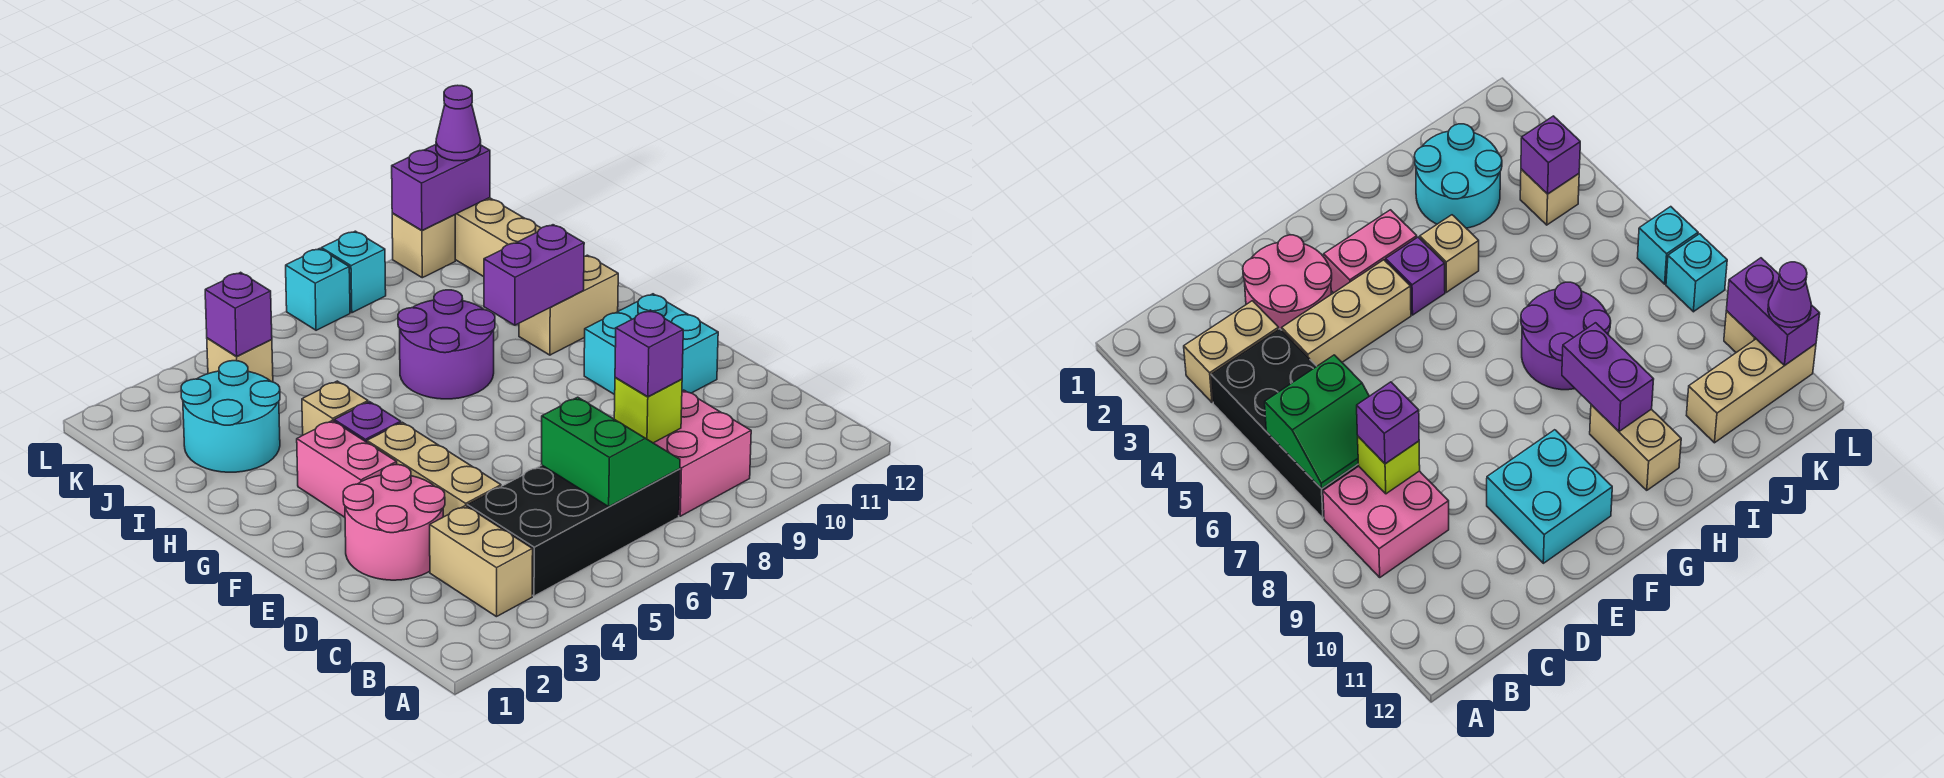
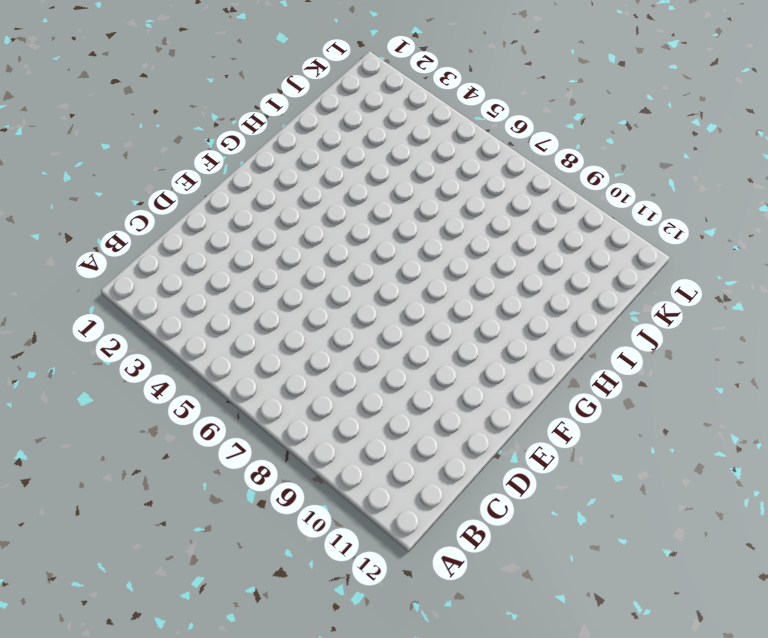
none -> tan brick B3:C3 level 1
none -> black brick B4:C7 level 1
none -> pink brick B8:C9 level 1

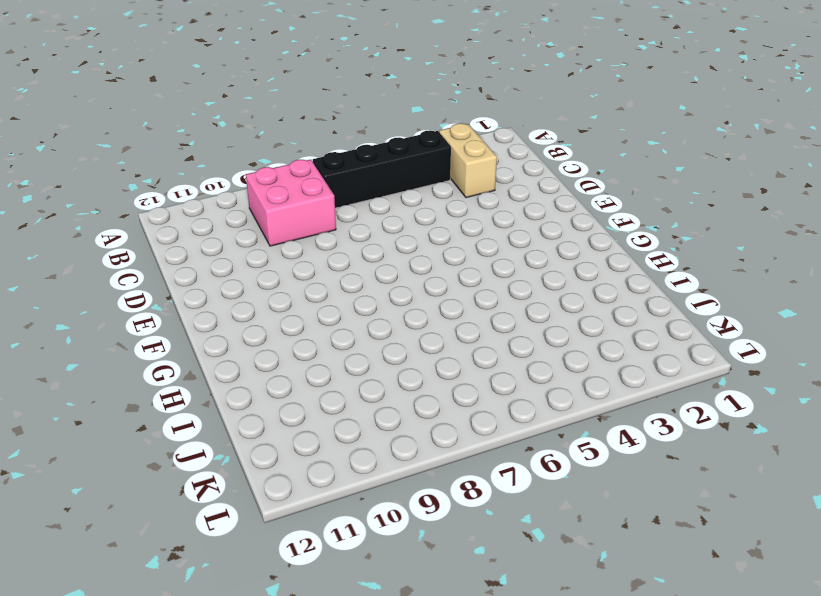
black brick B4:B7 level 1 -> black brick B4:C7 level 1
none -> pink round brick D2:E3 level 1
none -> tan brick D4:F4 level 1
none -> cyan brick E10:F11 level 1

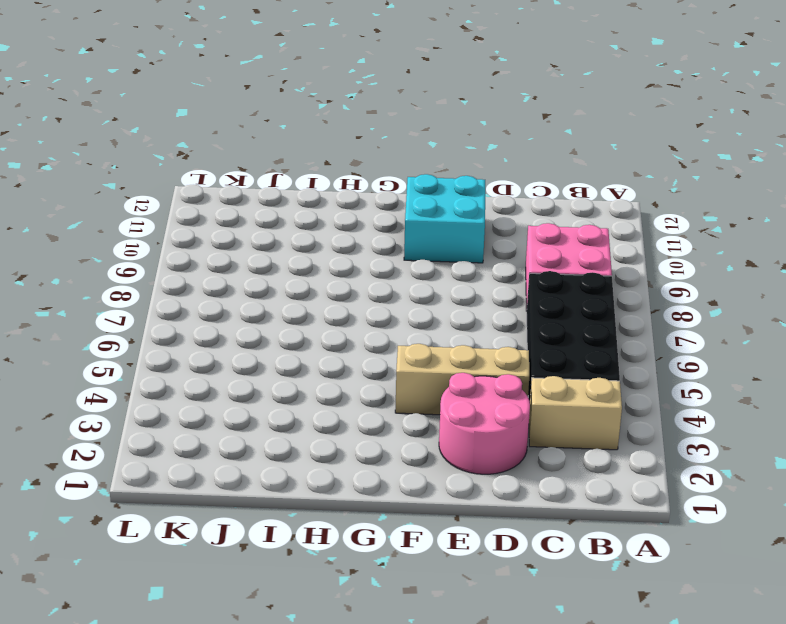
none -> pink brick F3:G3 level 1
none -> purple brick G4 level 1
none -> tan brick H4 level 1

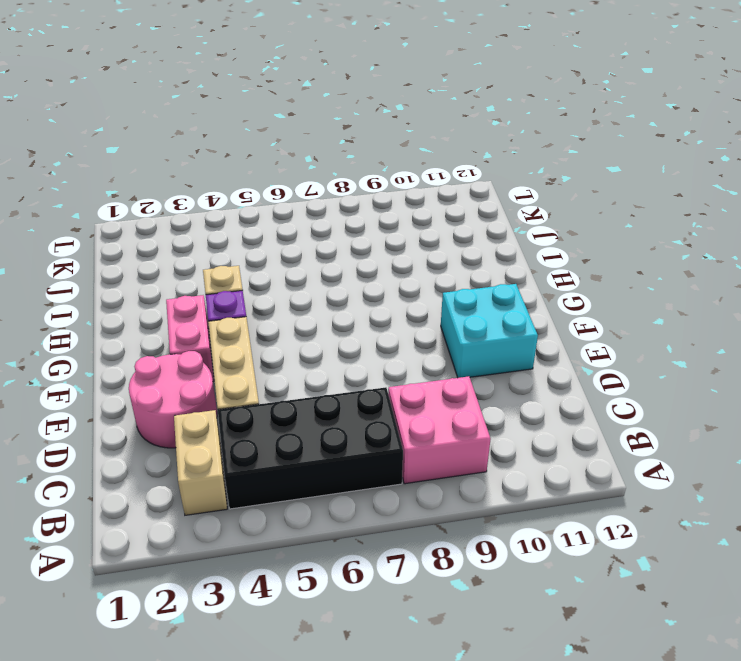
none -> purple round brick H7:I8 level 1
none -> tan brick H10:H11 level 1
none -> cyan round brick I2:J3 level 1

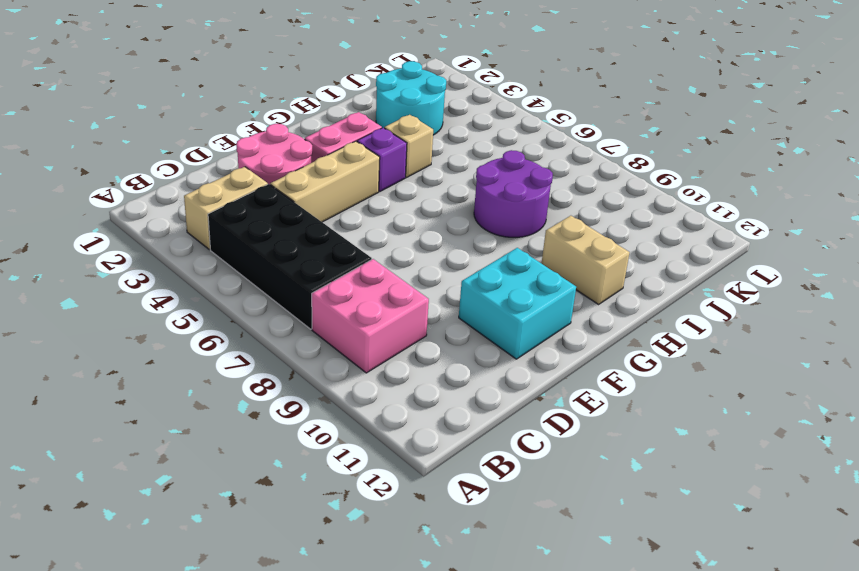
none -> tan brick J11:L11 level 1
none -> tan brick K4 level 1
none -> cyan brick L7 level 1

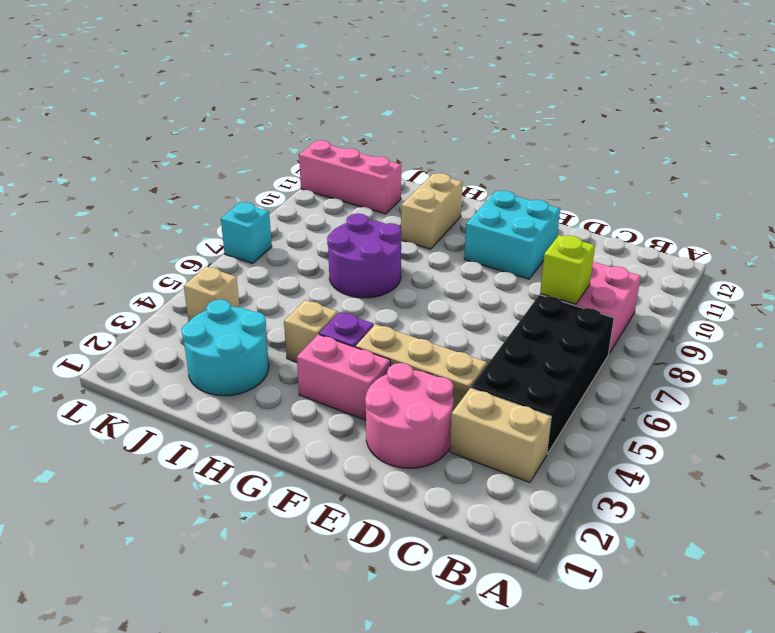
pink brick J11:L11 level 1 -> tan brick J11:L11 level 1
none -> cyan brick L8 level 1
none -> tan brick L10 level 1
none -> green slope B6:C7 level 2 top 6

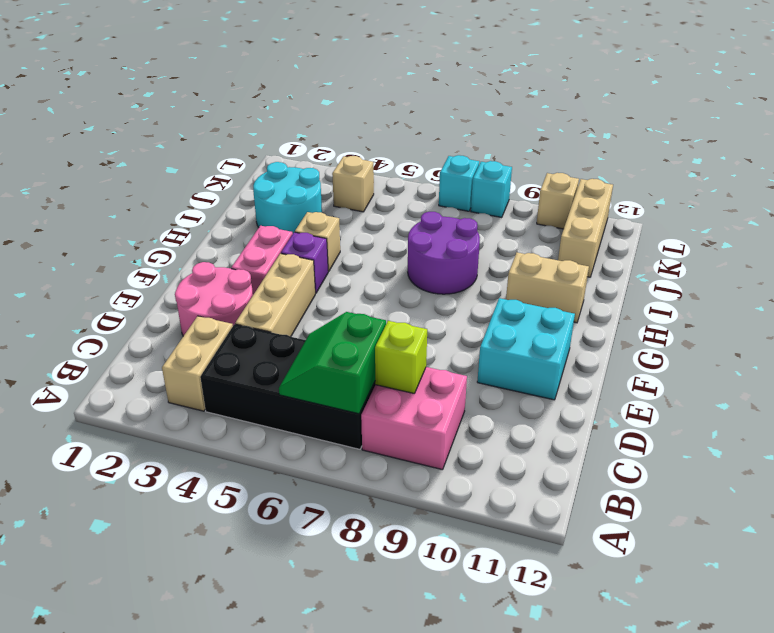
green slope B6:C7 level 2 top 7 -> green slope B6:C7 level 2 top 6
none -> purple brick H9:H10 level 2
none -> purple brick K4 level 2
none -> purple brick L10:L11 level 2

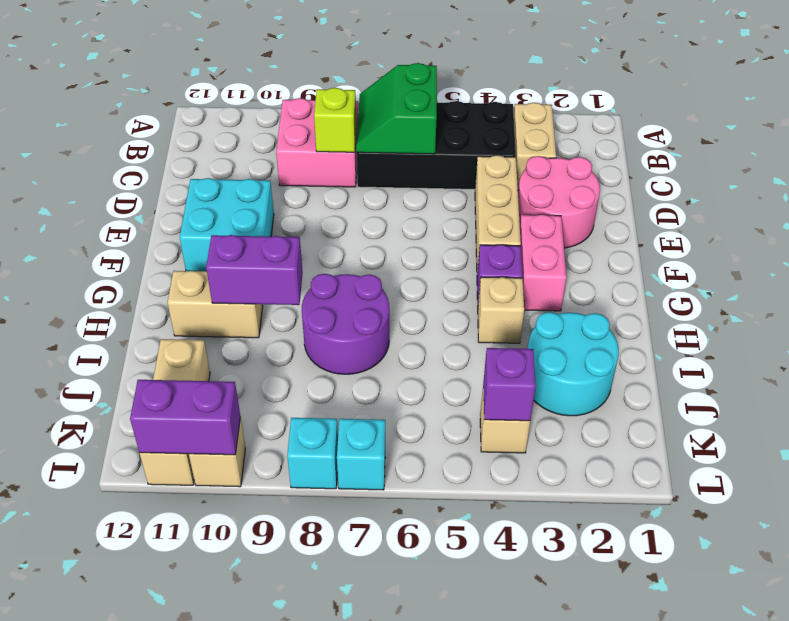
none -> purple brick C8 level 3
none -> purple cone L11 level 3

